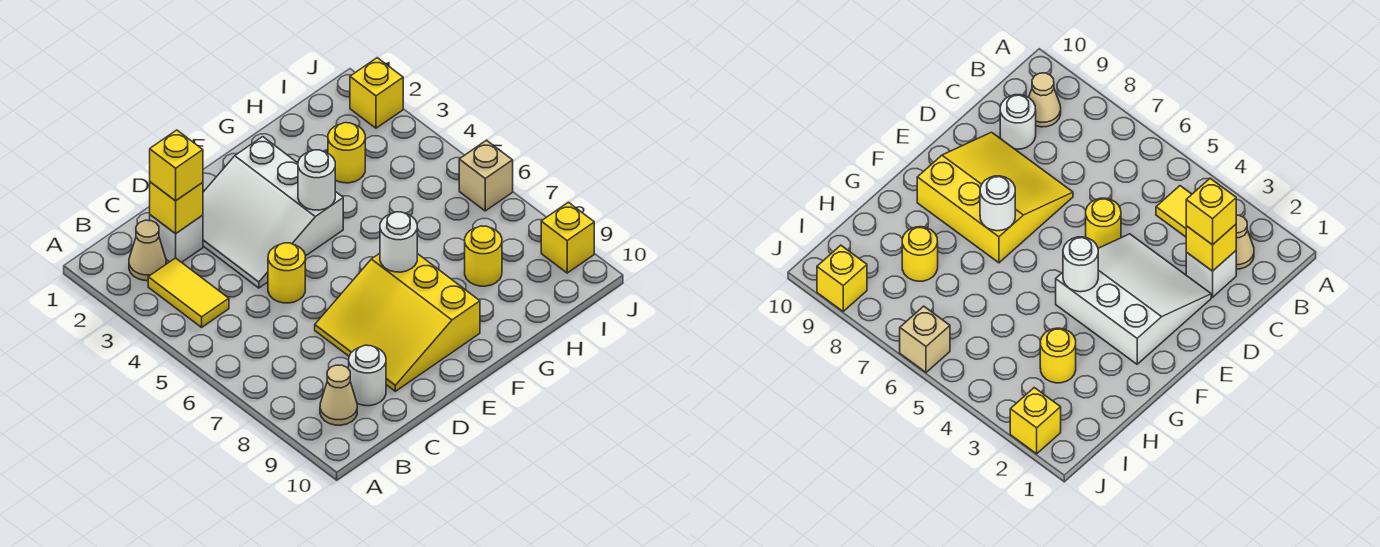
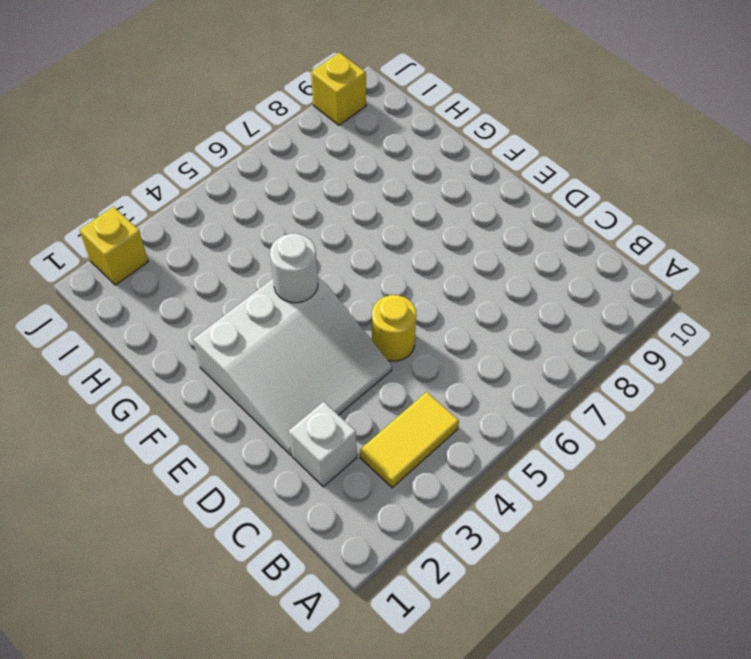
none -> tan cone B2 level 1
none -> tan cone B9 level 1
none -> white round brick C9 level 1

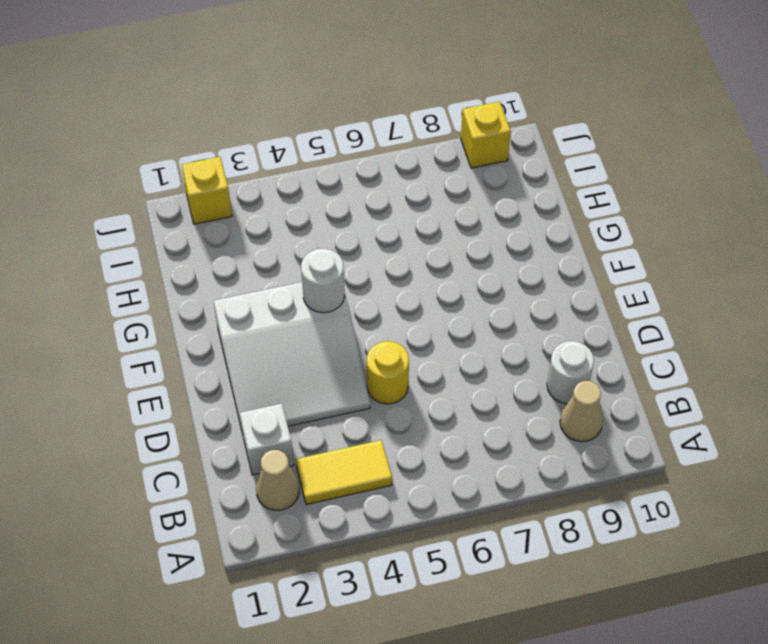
none -> yellow slope D7:F9 level 1 top F
none -> yellow round brick H3 level 1
none -> yellow round brick H8 level 1

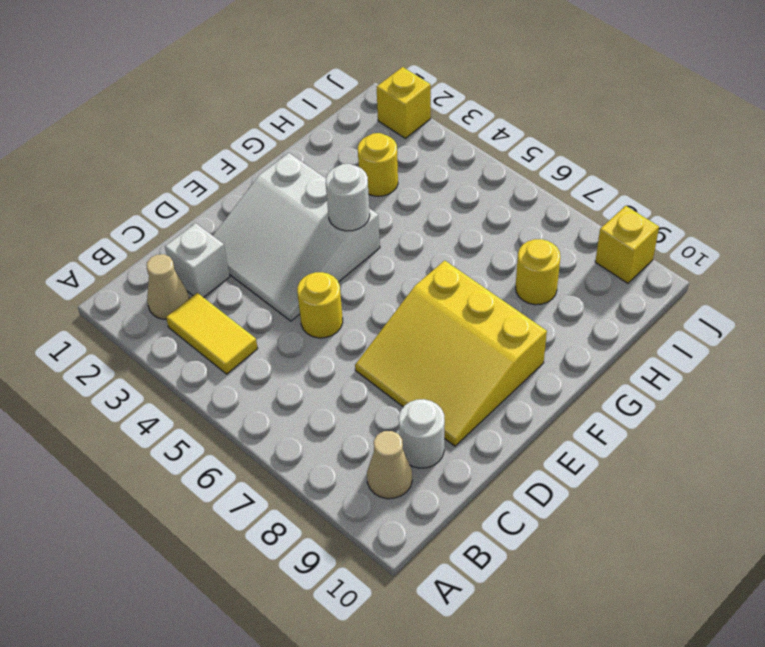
none -> tan brick J6 level 1
none -> yellow brick C2 level 2
none -> white round brick F7 level 2

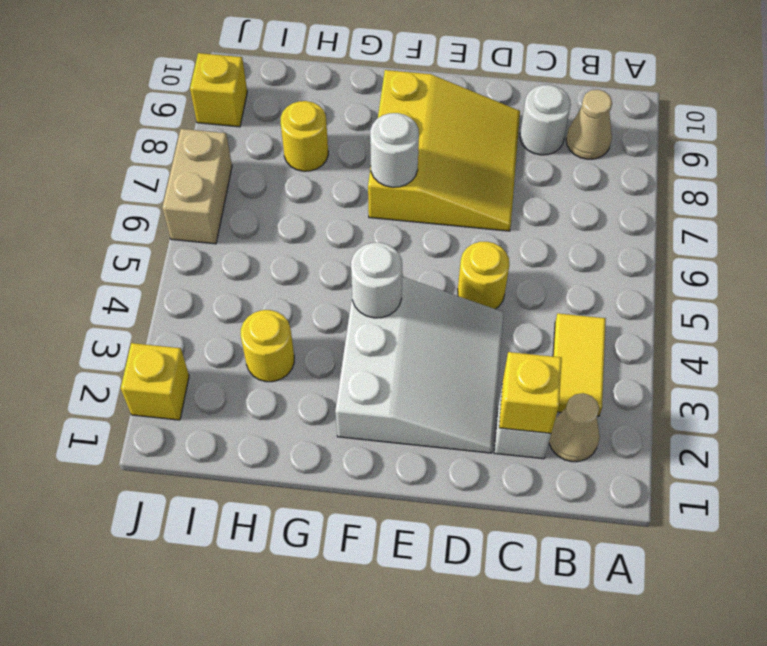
tan brick J6:J7 level 1 -> tan brick J6 level 1
none -> yellow brick C2 level 3

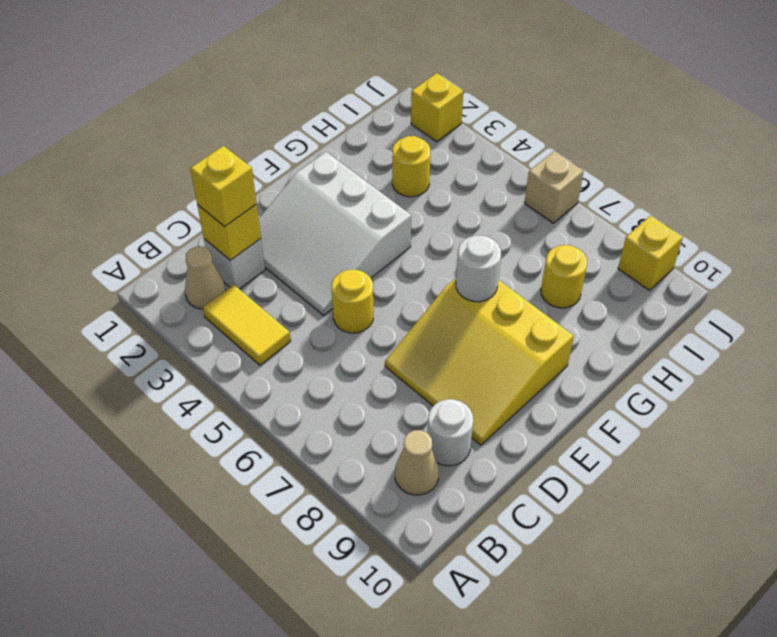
none -> white round brick F4 level 2

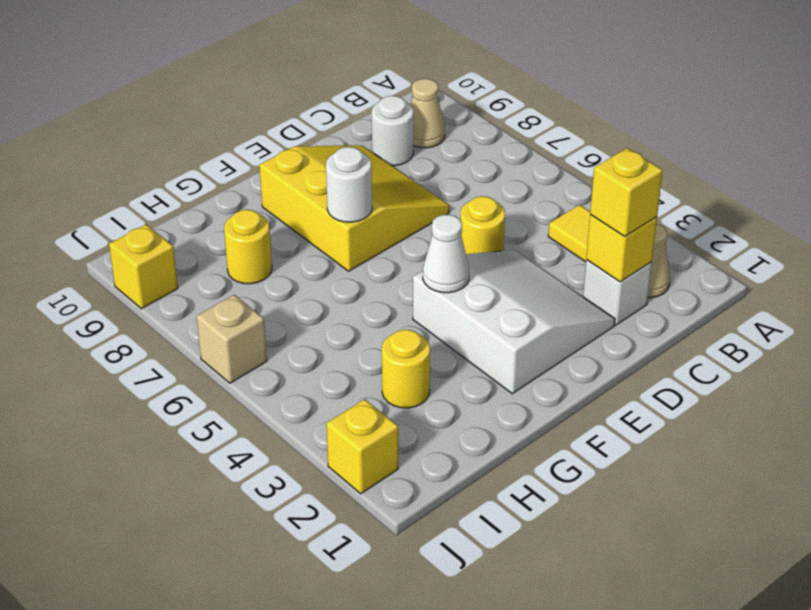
white cone F4 level 2 -> white round brick F4 level 2

